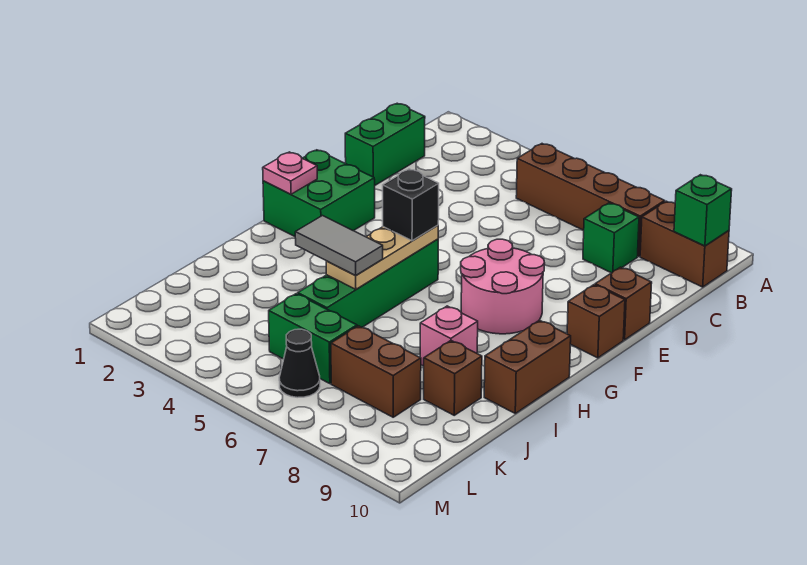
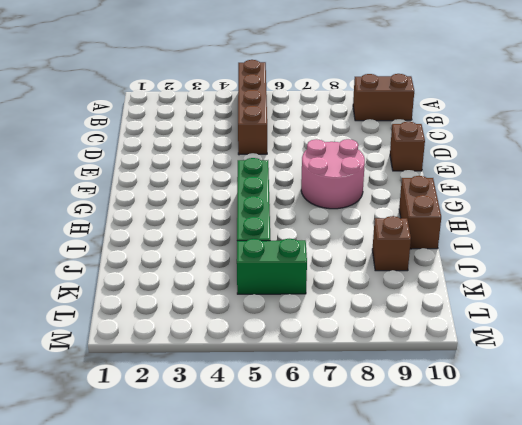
brown brick A5:D5 level 1 -> brown brick B5:B8 level 1
none -> green brick C1:D1 level 1
none -> green brick C8 level 1
none -> green brick F1:G2 level 1

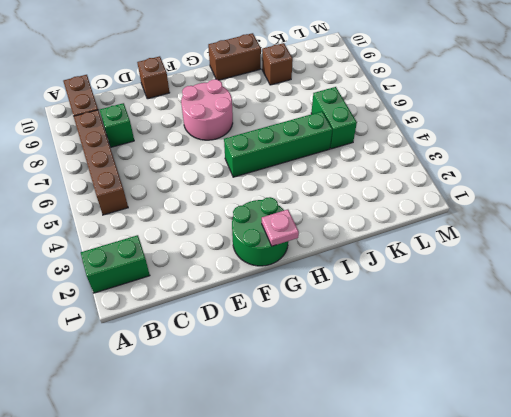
green brick A2:B2 level 1 -> green brick C1:D1 level 1
green round brick F1:G2 level 1 -> green brick F1:G2 level 1
none -> brown brick F10 level 1
none -> pink brick I8 level 1
none -> brown brick K7:K8 level 1

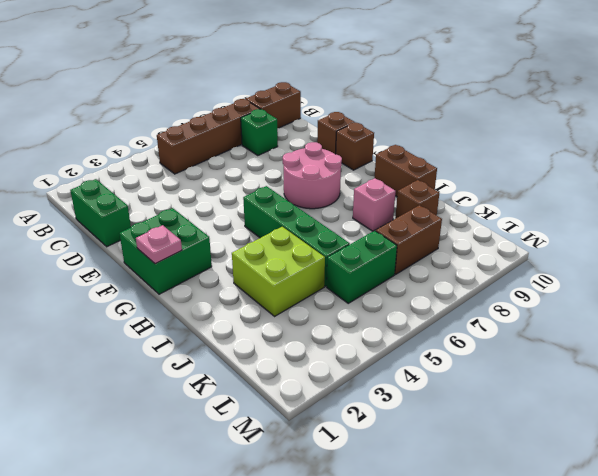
lime brick I3:J4 level 1 -> none
none -> black cone L6 level 1
none -> green brick B10 level 2
none -> tan plate G5:I5 level 2

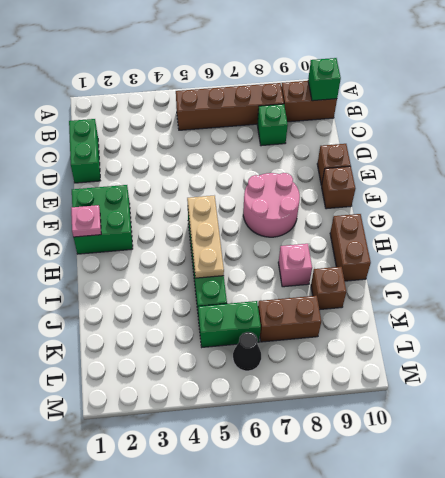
none -> black brick G5 level 3
none -> grey tile I4:I5 level 3

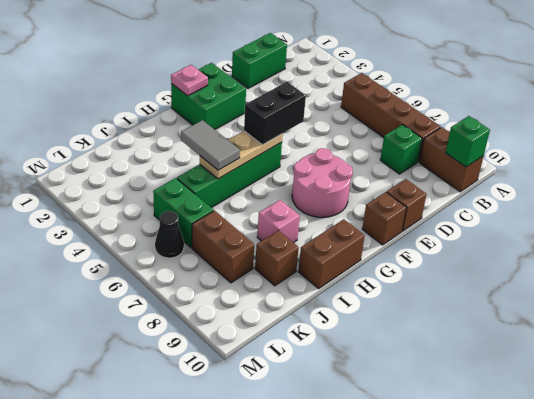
black brick F5:G5 level 3 -> black brick G5 level 3

